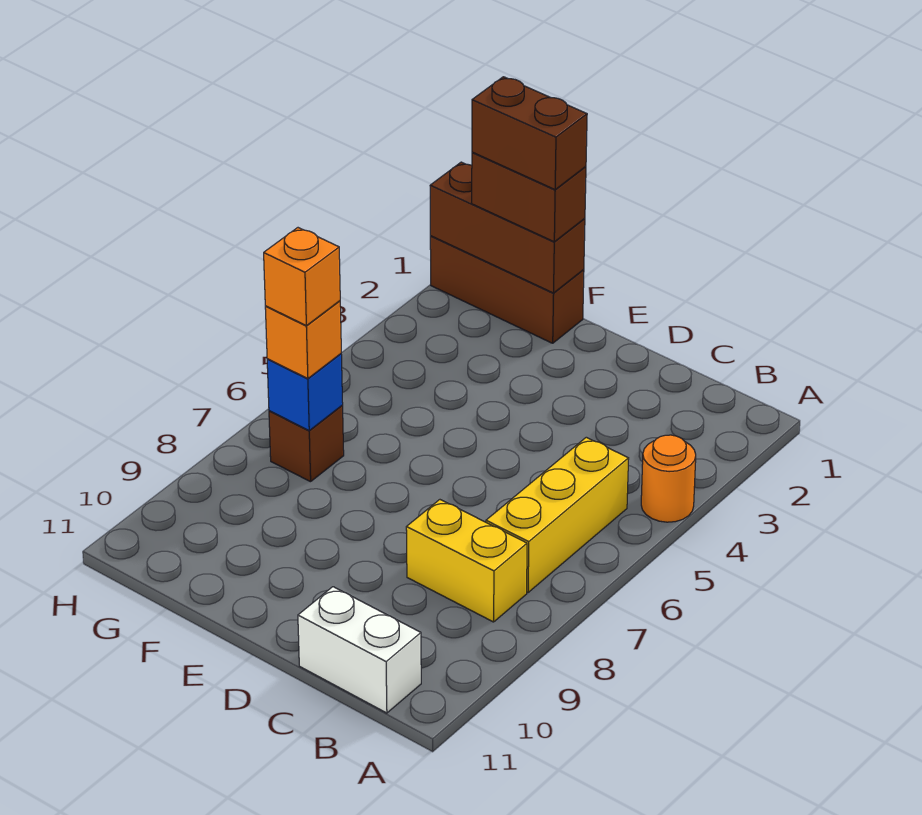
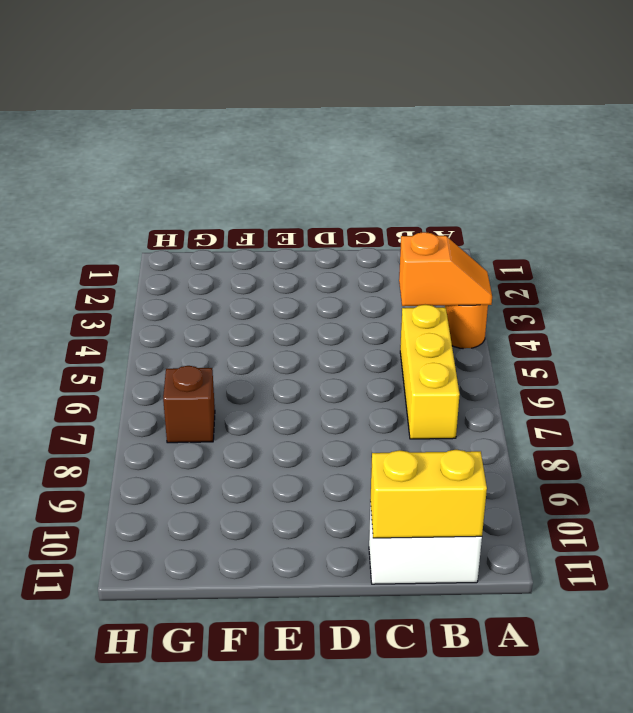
orange slope A4:B4 level 2 top B -> none
yellow brick B11:C11 level 2 -> yellow brick B8:C8 level 1
none -> brown brick F1:H1 level 1
none -> brown brick F1:H1 level 2
none -> blue brick G7 level 2

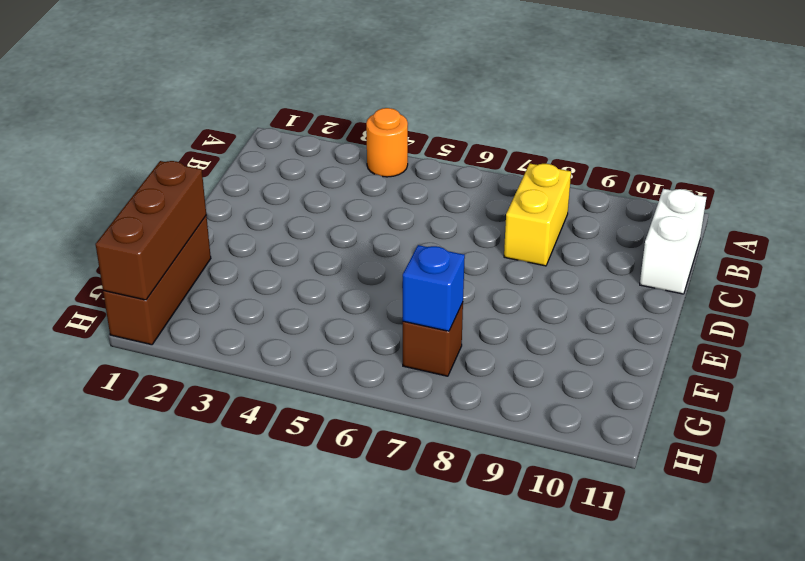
none -> yellow brick B5:B7 level 1
none -> brown brick F1:G1 level 3
none -> orange brick G7 level 3

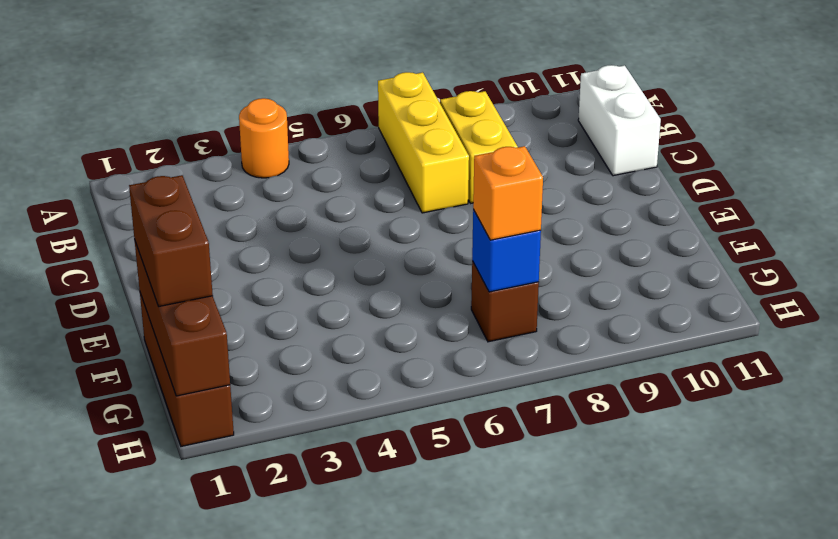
yellow brick A7:C7 level 1 -> yellow brick B5:B7 level 1
none -> brown brick F1:G1 level 4
none -> orange brick G7 level 4

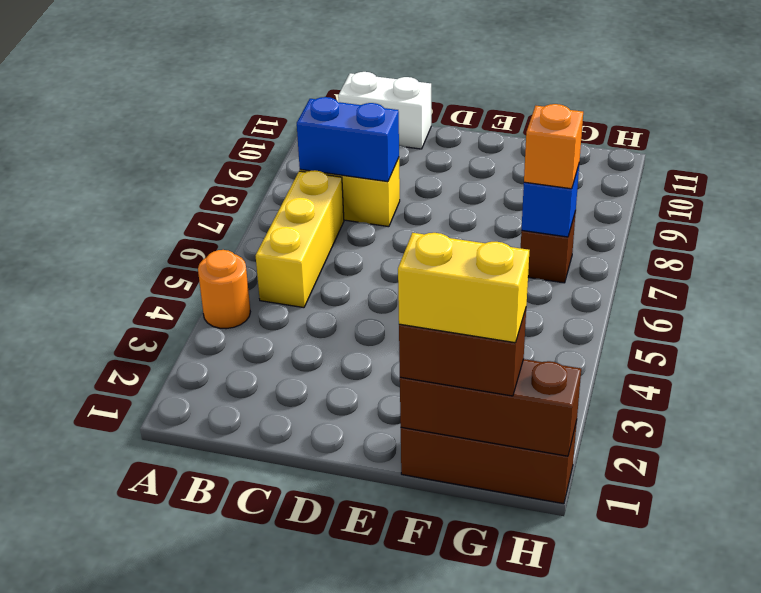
blue brick B8:C8 level 2 -> none
yellow brick F1:G1 level 4 -> brown brick F1:G1 level 4
none -> orange brick G7 level 4

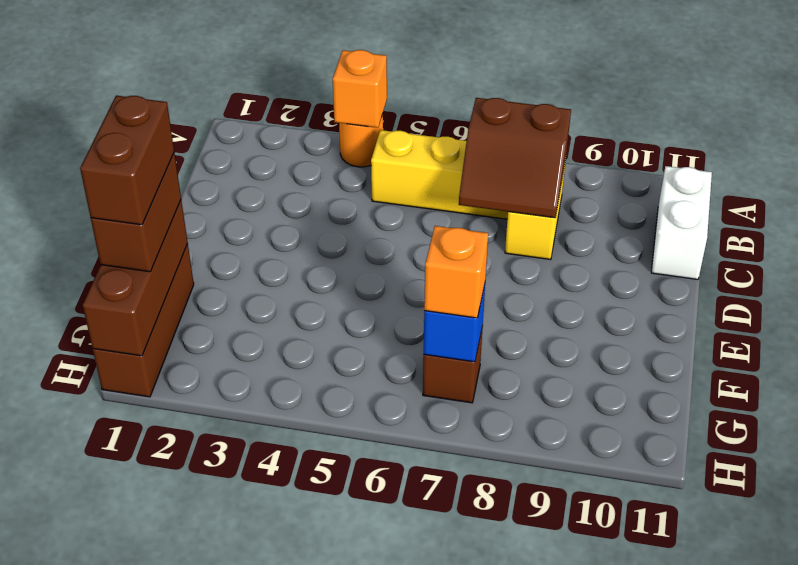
orange brick A4 level 2 -> orange brick G7 level 4
brown slope B7:C8 level 2 top B -> none

